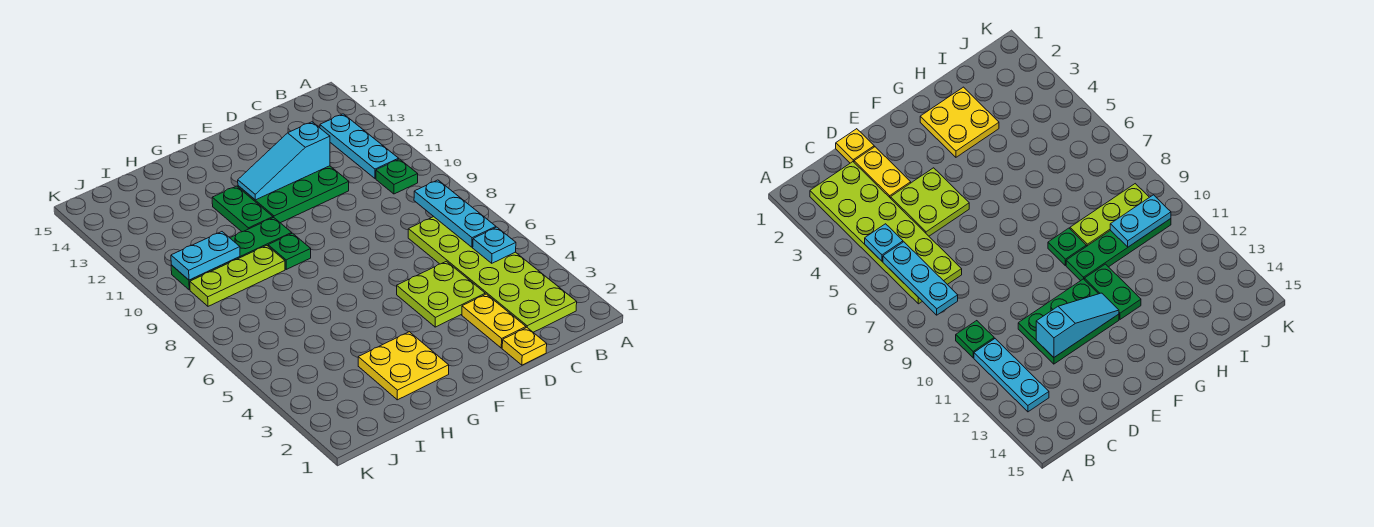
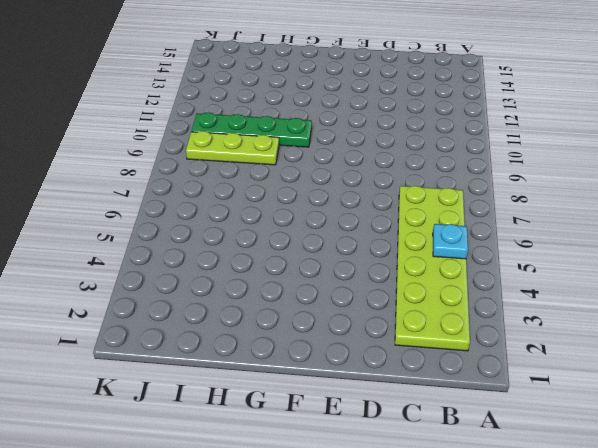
none -> green plate B10 level 1
none -> cyan plate B11:B13 level 1
none -> yellow plate D1 level 1

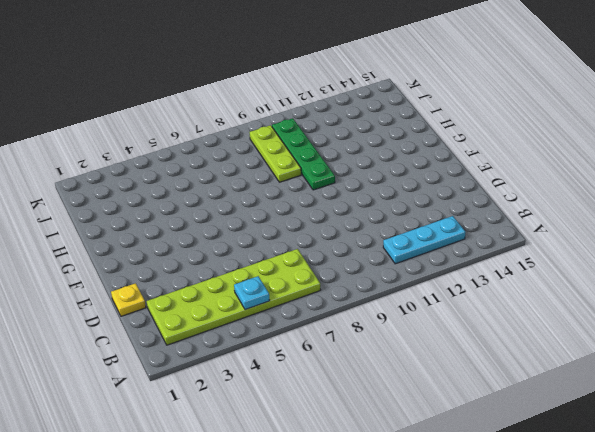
none -> green plate B10 level 1
none -> yellow plate D2:D3 level 1
none -> lime plate D4:E5 level 1

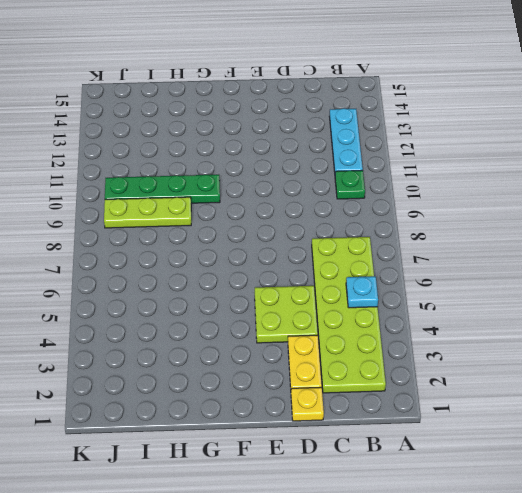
none -> green plate D11:F12 level 1
none -> yellow plate G2:H3 level 1
none -> green plate G9 level 1

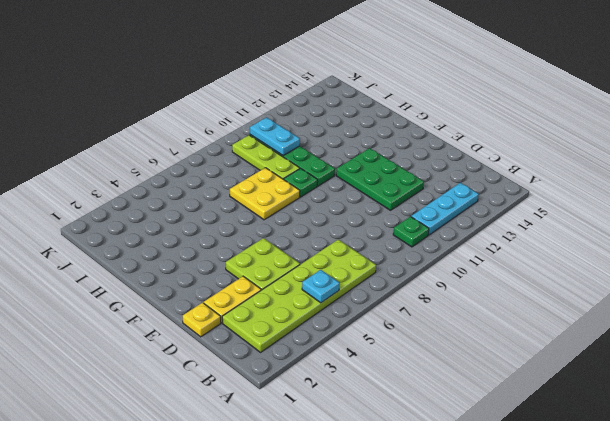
yellow plate G7:H8 level 1 -> yellow plate G2:H3 level 1
none -> green plate G11:G12 level 1
none -> cyan plate B6:B8 level 2
none -> cyan slope D12:F12 level 2 top D

